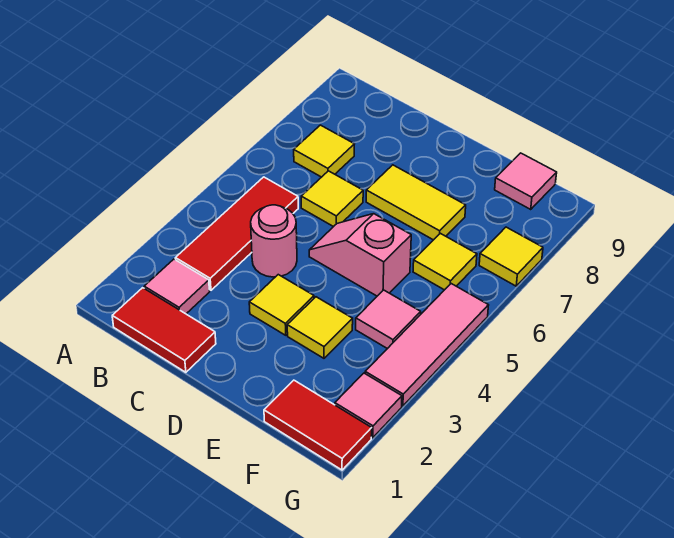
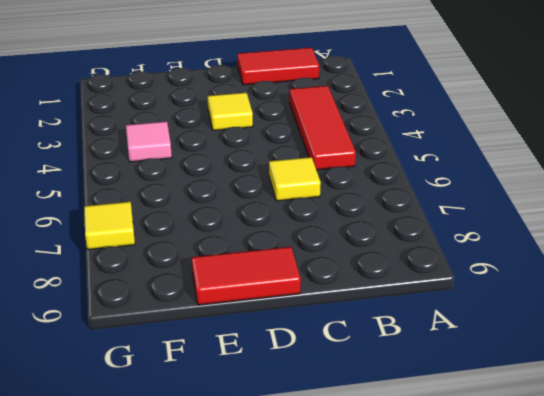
red tile D9:E9 level 1 -> red tile F1:G1 level 1
none -> pink tile B2 level 1
none -> yellow tile B7 level 1
none -> pink round brick C4 level 1

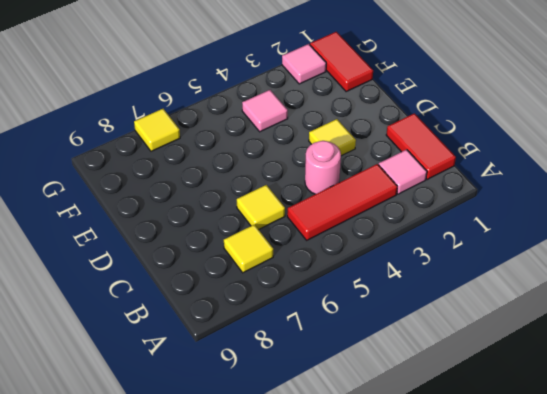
none -> pink slope D5:E5 level 1 top E
none -> yellow tile D7:E7 level 1
none -> yellow tile E3 level 1

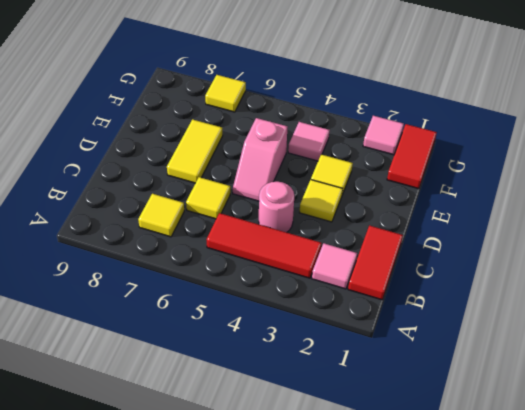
none -> yellow tile F6 level 1
none -> pink tile F9 level 1
none -> pink tile G3:G5 level 1

